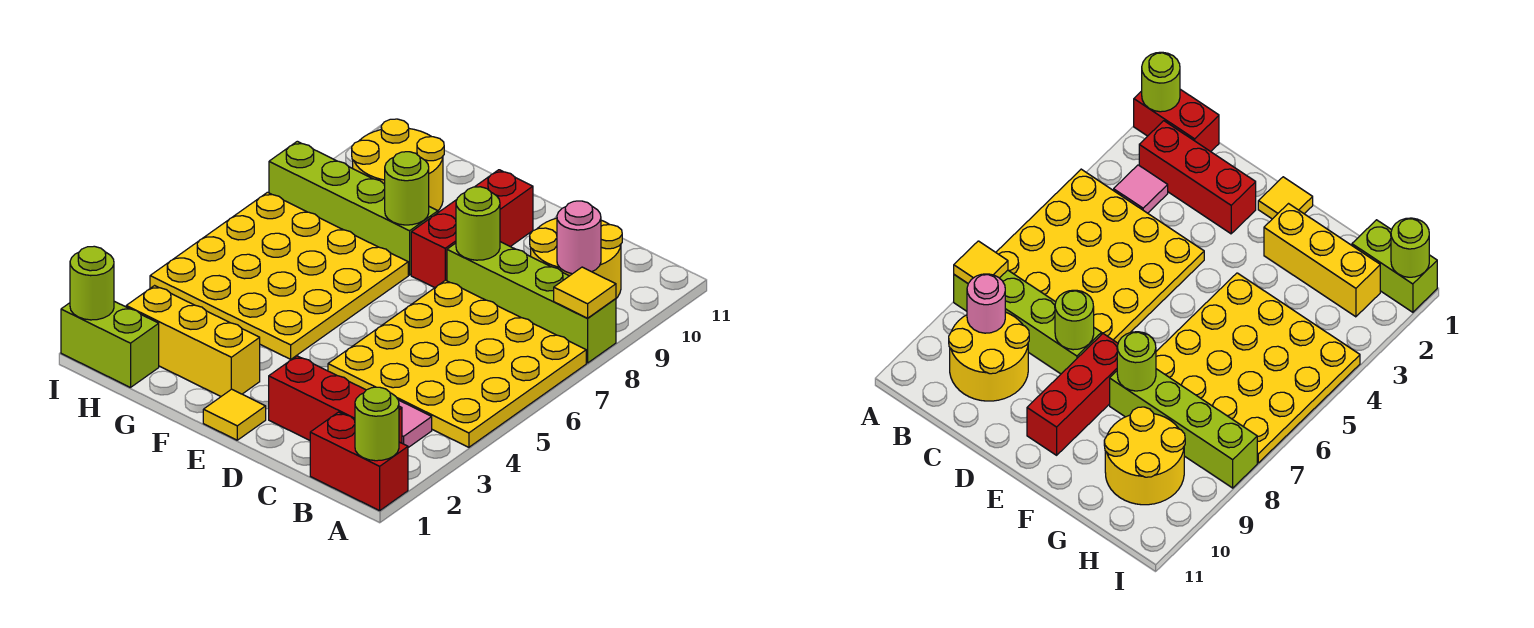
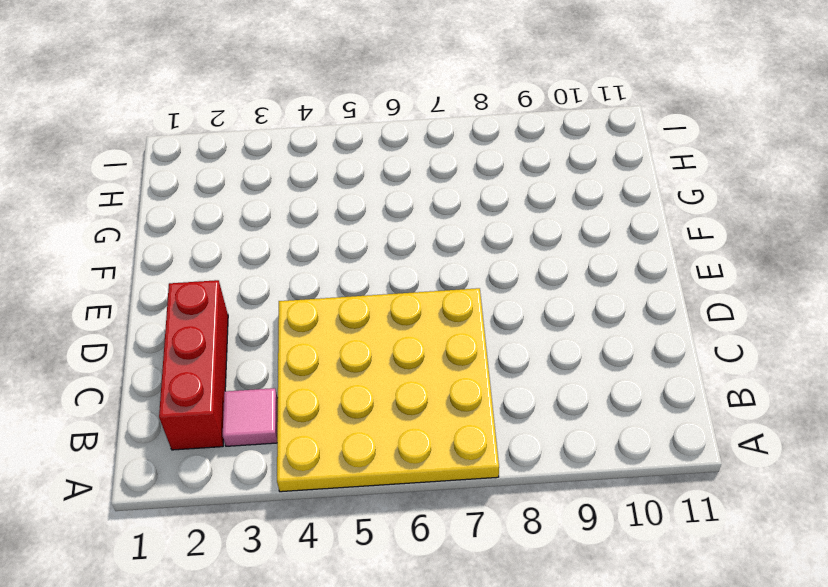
none -> red brick A1:B1 level 1
none -> lime brick A8:D8 level 1
none -> yellow round brick B9:C10 level 1

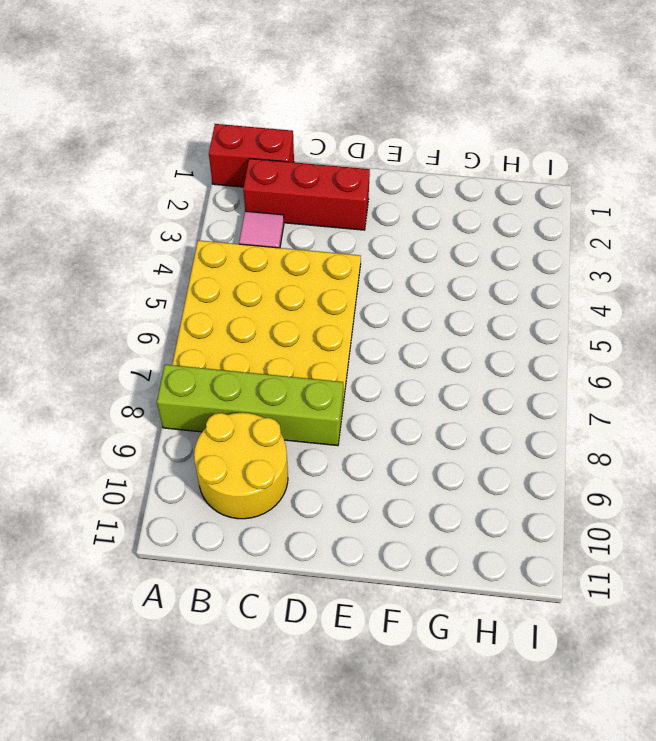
none -> yellow tile E1 level 1
none -> red brick E8:E10 level 1
none -> yellow brick F2:H2 level 1

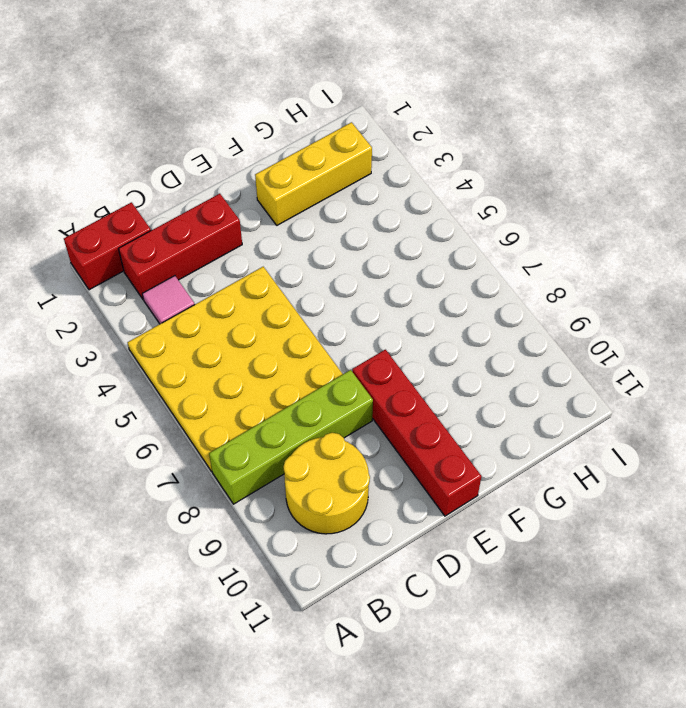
red brick E8:E11 level 1 -> red brick E8:E10 level 1
none -> yellow tile E1 level 1
none -> yellow plate F4:I7 level 1
none -> lime brick F8:I8 level 1

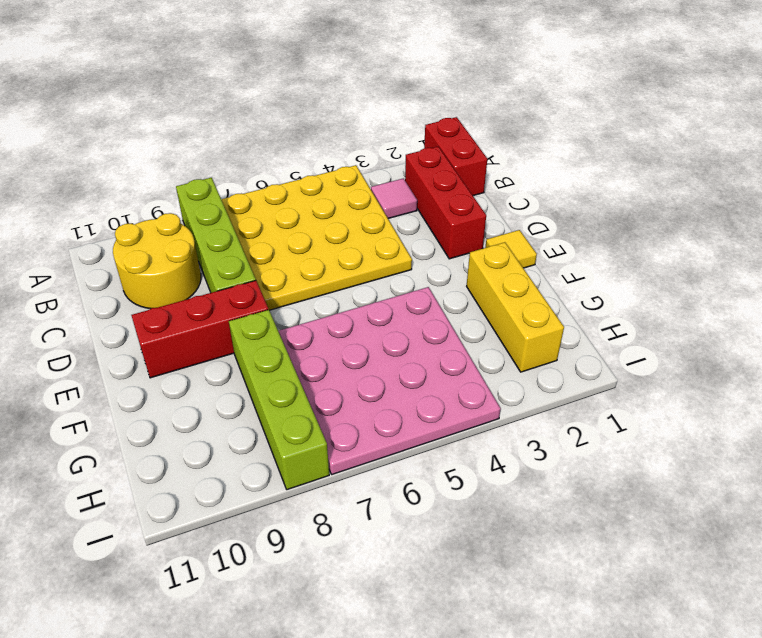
pink plate F4:I7 level 1 -> yellow plate F4:I7 level 1
none -> yellow round brick G9:H10 level 1
none -> lime brick H1:I1 level 1
none -> lime round brick A1 level 2

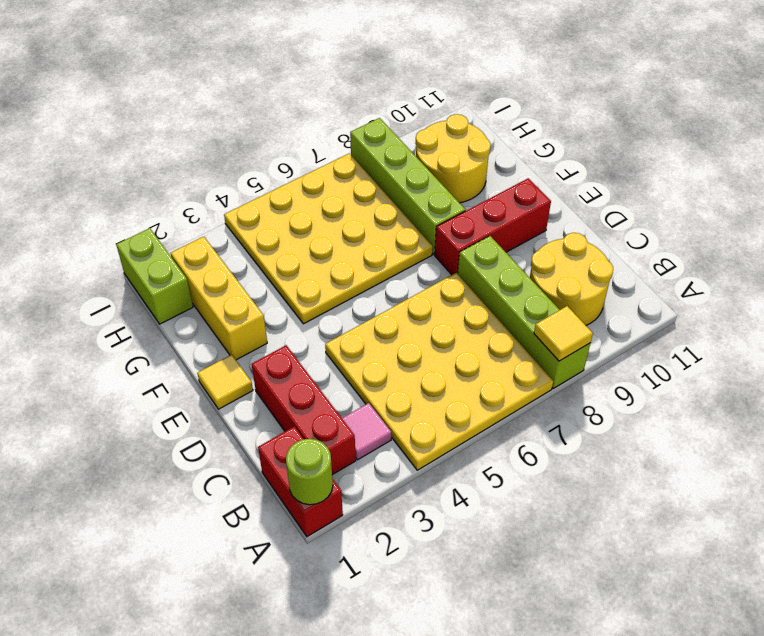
none -> pink round brick B9 level 2
none -> lime round brick D8 level 2
none -> lime round brick F8 level 2

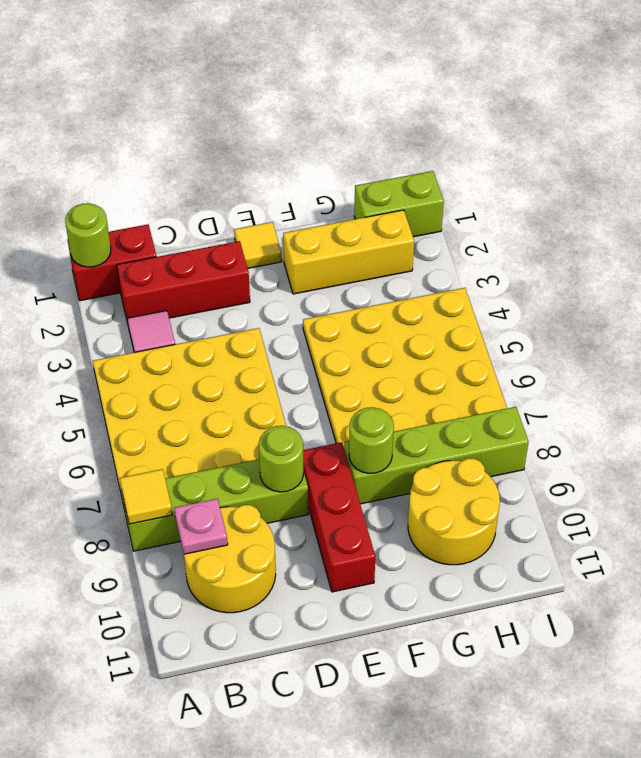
pink plate B9 level 2 -> pink round brick B9 level 2
none -> lime round brick I1 level 2

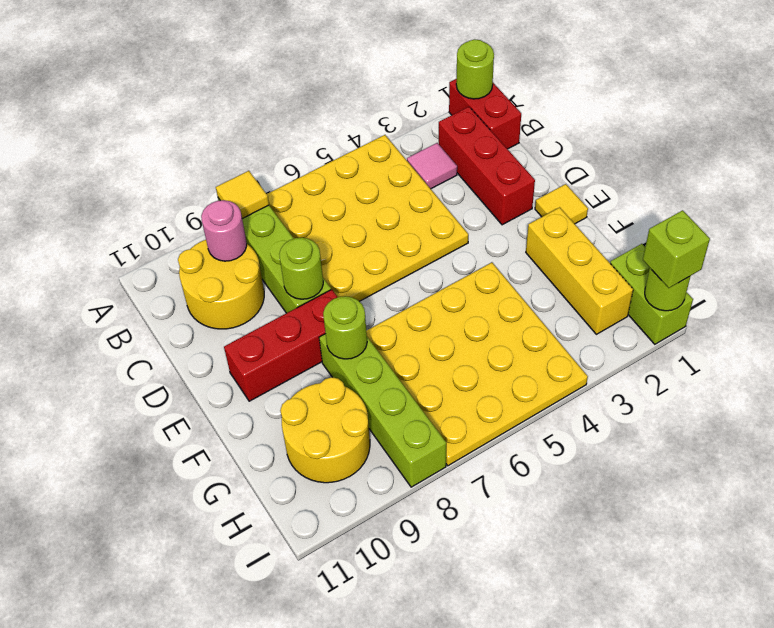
lime brick I1 level 3 -> none

